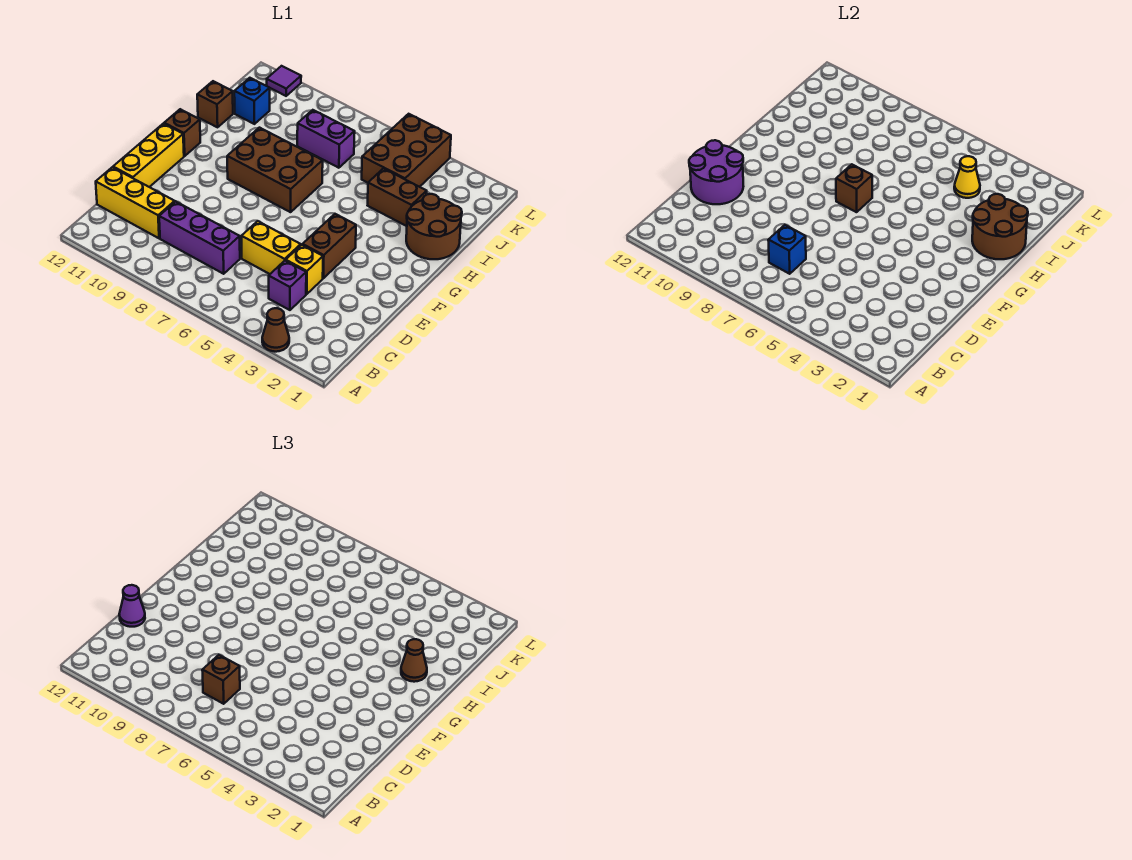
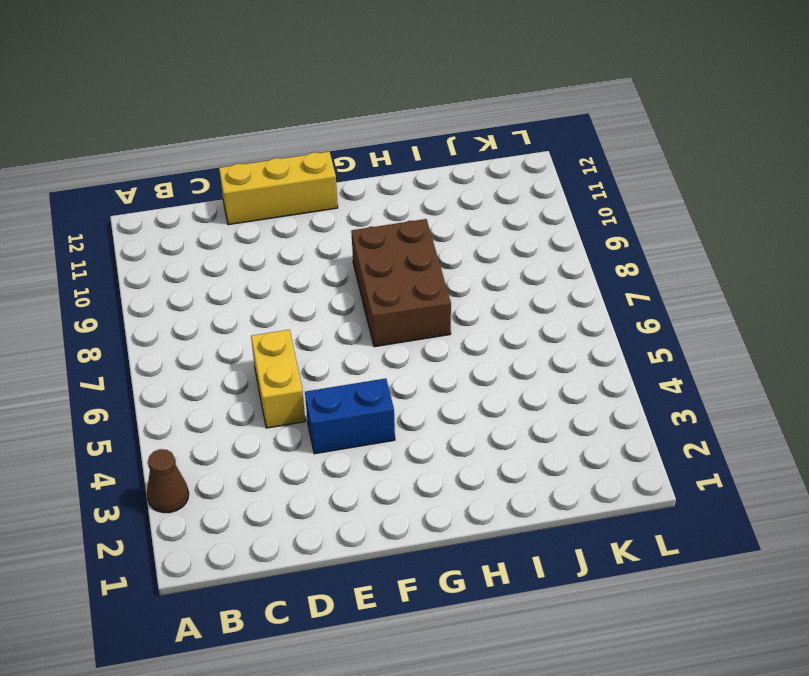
blue brick E4:F4 level 1 -> brown brick E4:F4 level 1
none -> purple brick C4 level 1
none -> purple brick C7:C9 level 1
none -> yellow brick C10:C12 level 1

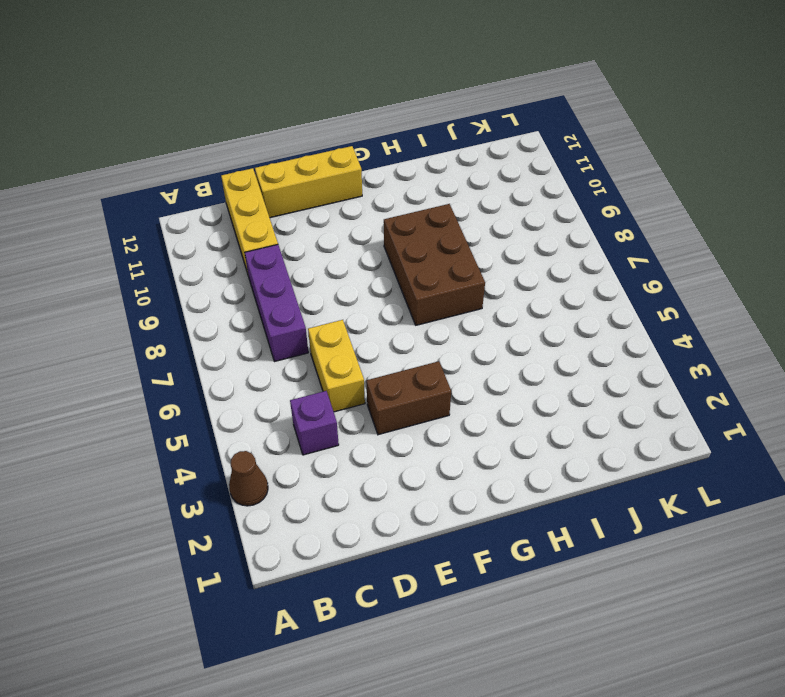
none -> yellow brick D4 level 1
none -> brown brick G12 level 1
none -> brown round brick H1:I2 level 1

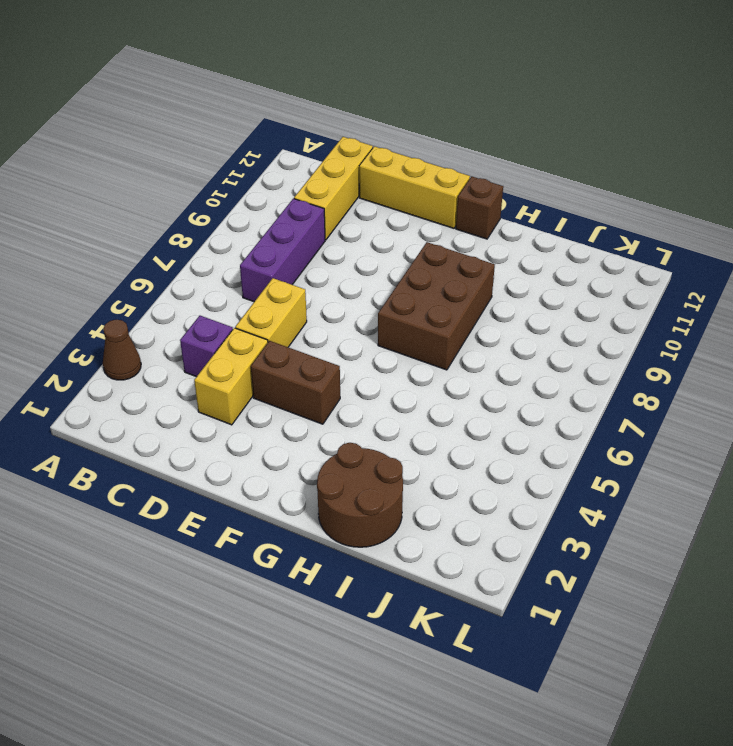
yellow brick D3:D4 level 1 -> yellow brick D4 level 1
none -> brown brick I3:I4 level 1
none -> brown brick I12 level 1
none -> brown brick J4:L5 level 1

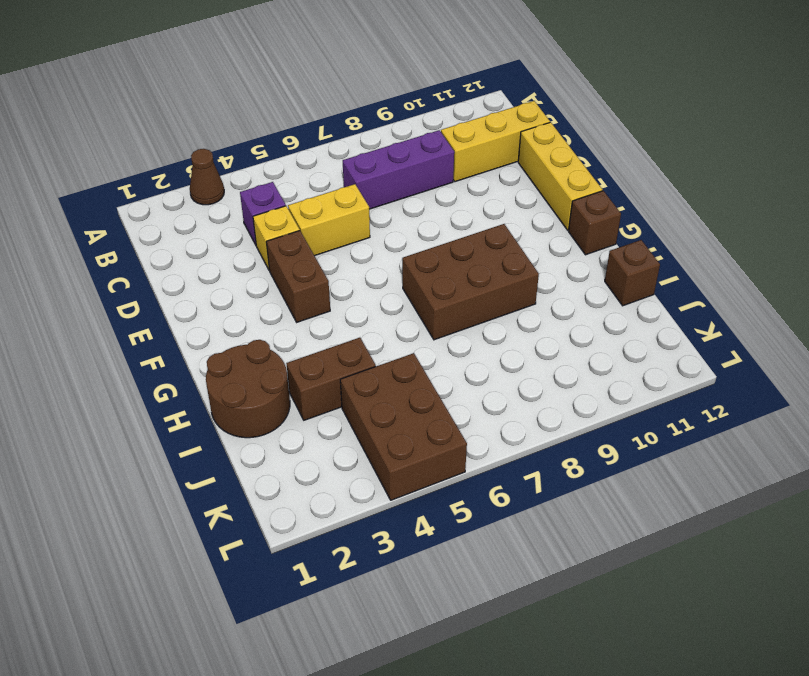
none -> purple brick J7:J8 level 1
none -> blue brick J11 level 1
none -> purple tile L11 level 1

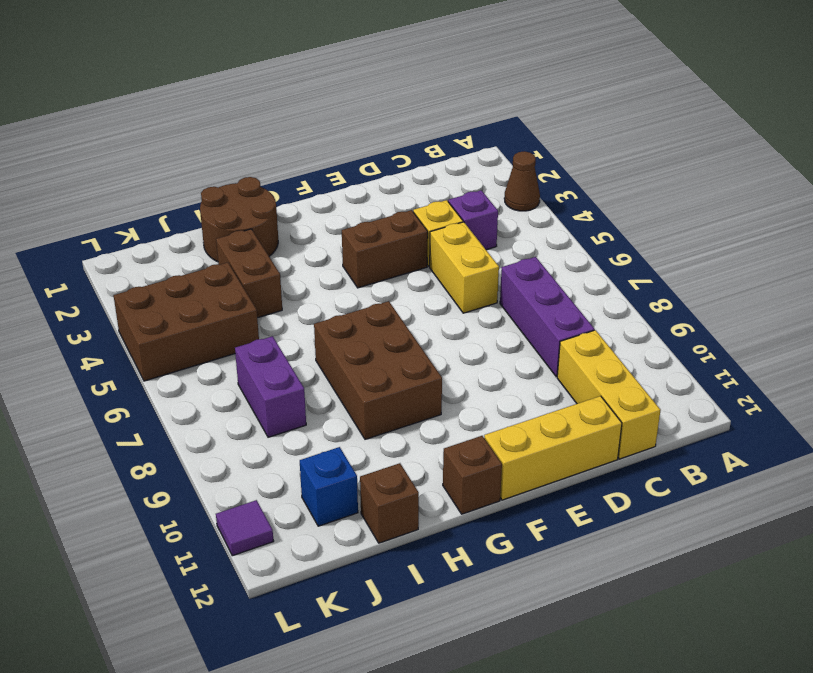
none -> blue brick C7 level 2
none -> purple round brick D11:E12 level 2
none -> brown brick G7 level 2

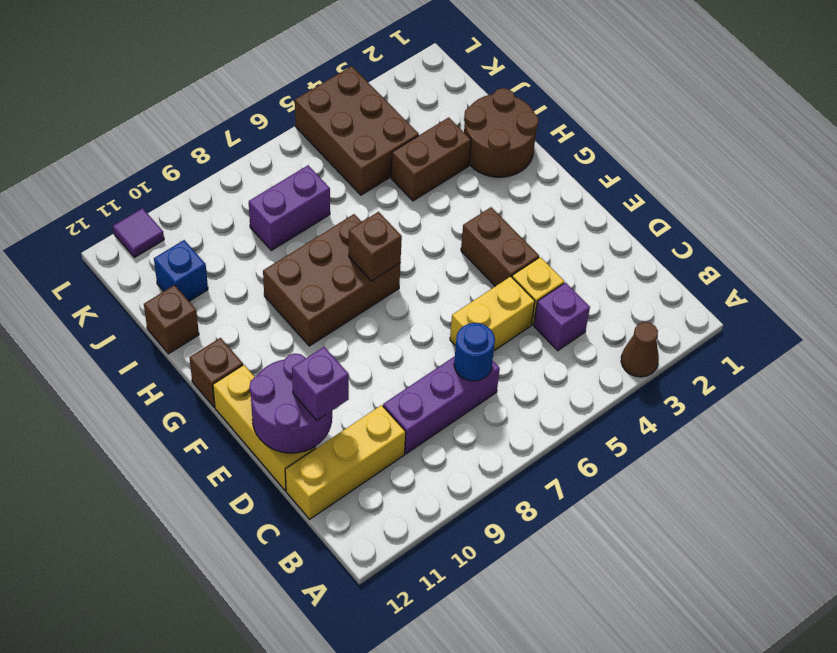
blue round brick C7 level 2 -> blue brick C7 level 2
purple brick D11 level 3 -> none
none -> brown round brick H1:I2 level 2
none -> yellow cone J4 level 2
none -> brown brick C7 level 3

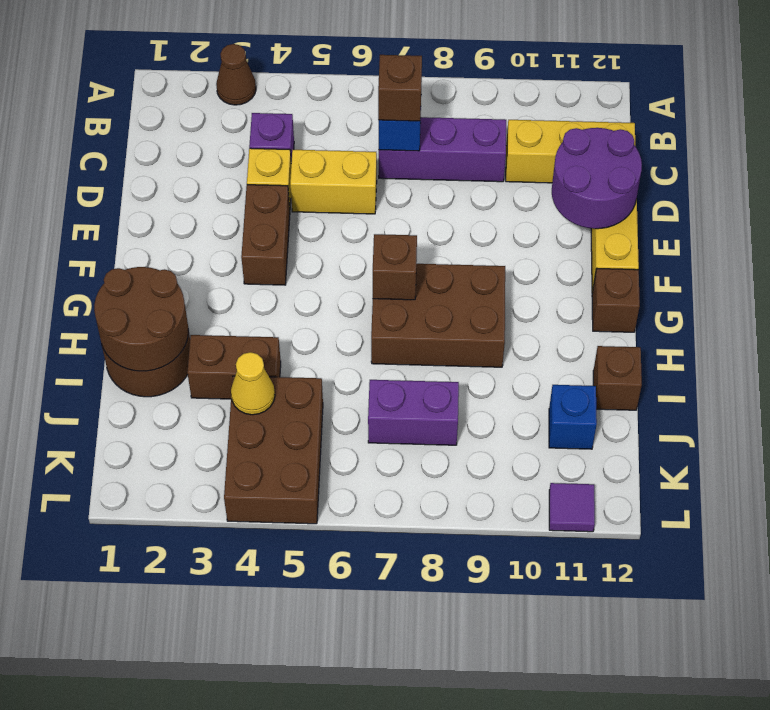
none -> purple cone D12 level 3
none -> brown cone H2 level 3

